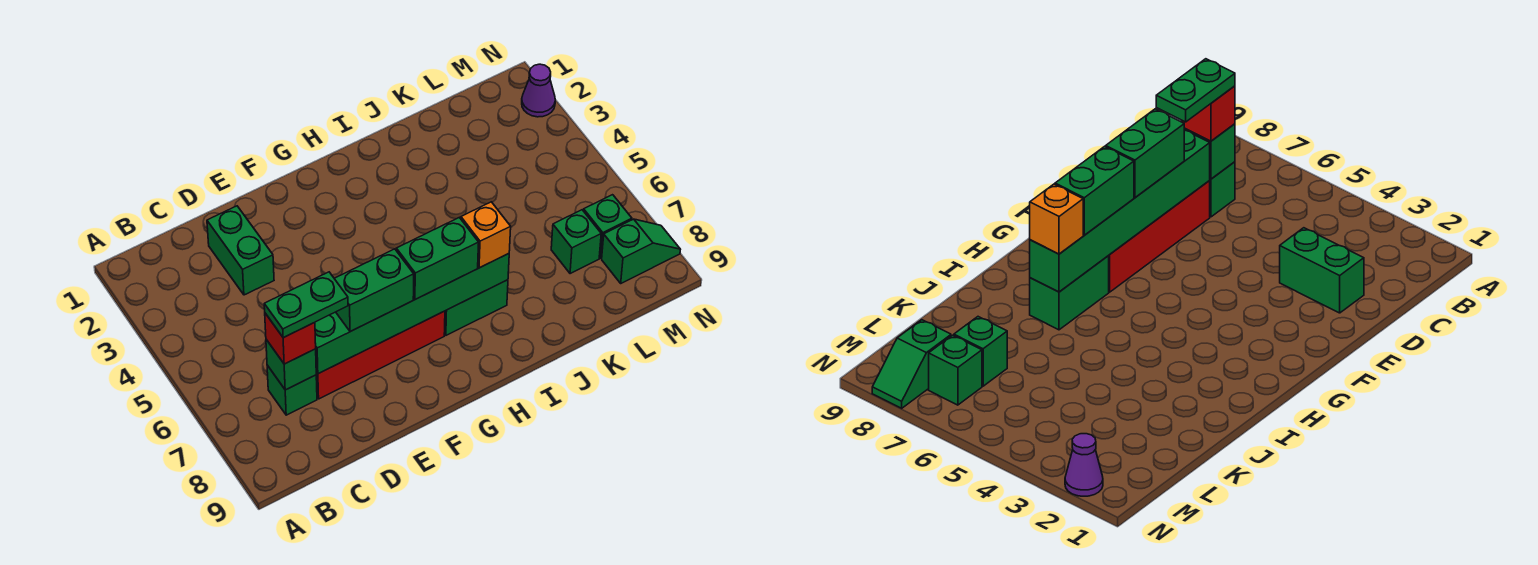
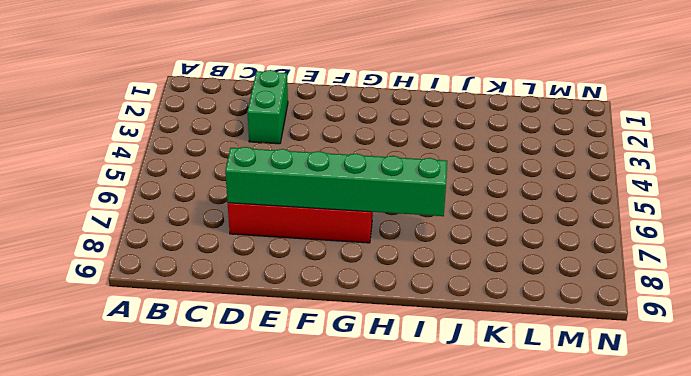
none -> green brick C7 level 1
none -> green brick H7:I7 level 1
none -> green brick L7 level 1

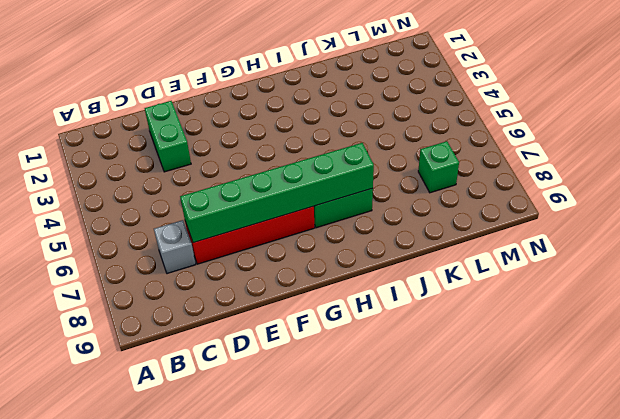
grey brick C7 level 1 -> green brick C7 level 1
none -> green brick M7 level 1
none -> green slope M8:N8 level 1 top M
none -> purple cone N2 level 1

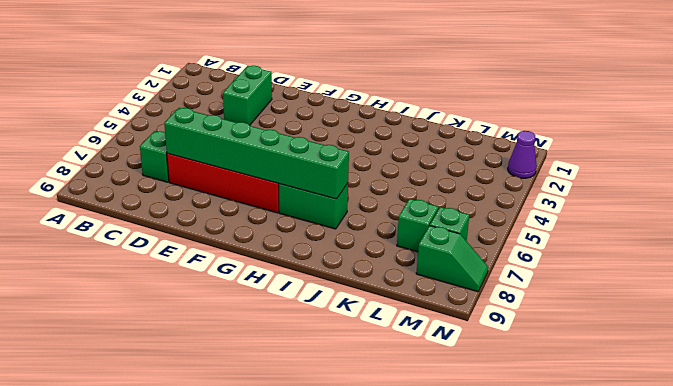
none -> green brick C7 level 2
none -> red brick C7 level 3
none -> green brick E7:F7 level 3

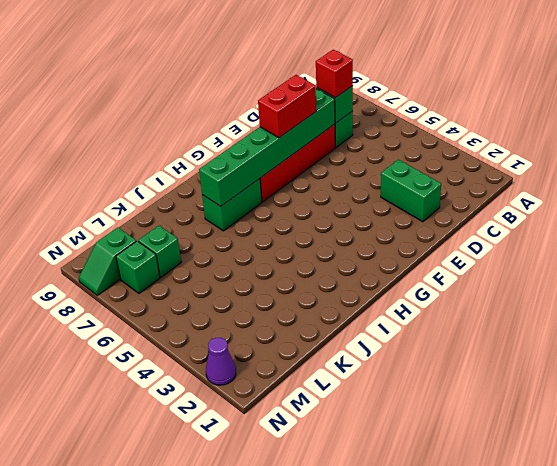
red brick E7:F7 level 3 -> green brick E7:F7 level 3
none -> green brick G7:H7 level 3
none -> orange brick I7 level 3
none -> green plate C7:D7 level 4

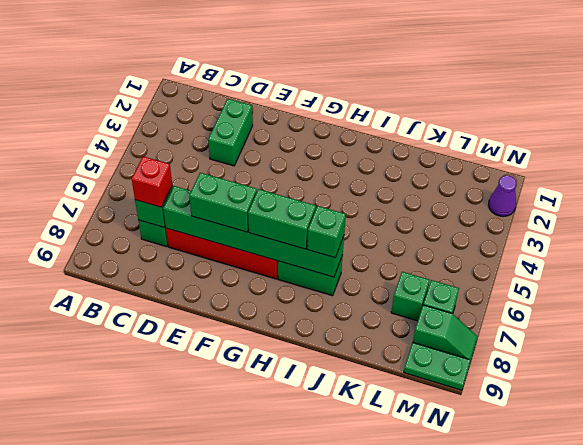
green brick I7 level 3 -> orange brick I7 level 3
green plate M9:N9 level 1 -> green plate C7:D7 level 4

